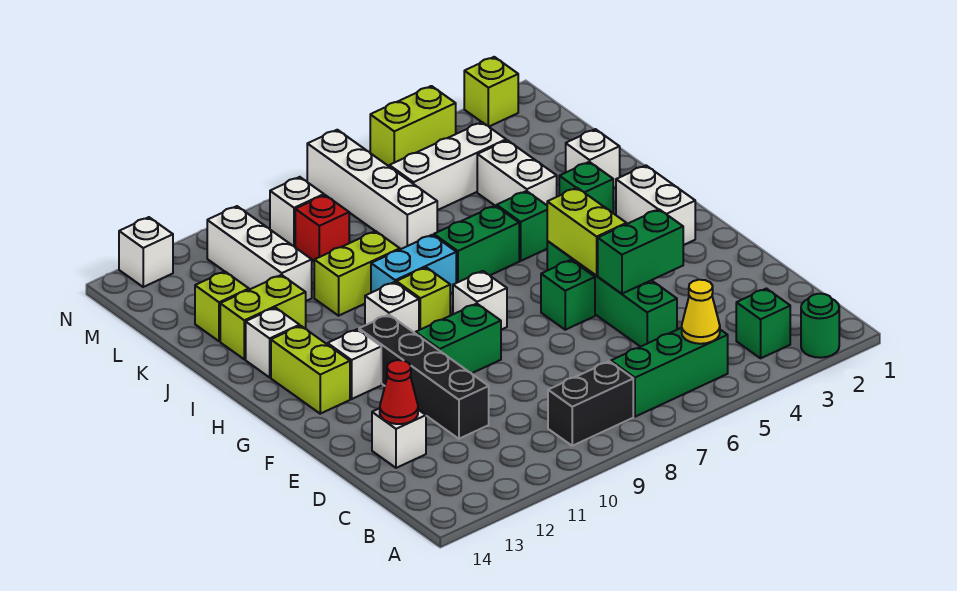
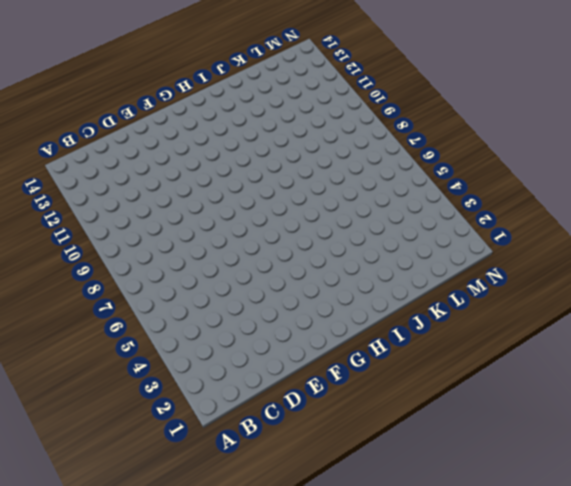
none -> green round brick A2 level 1
none -> green brick B3 level 1
none -> green brick B5:B7 level 1
none -> black brick B8:B9 level 1

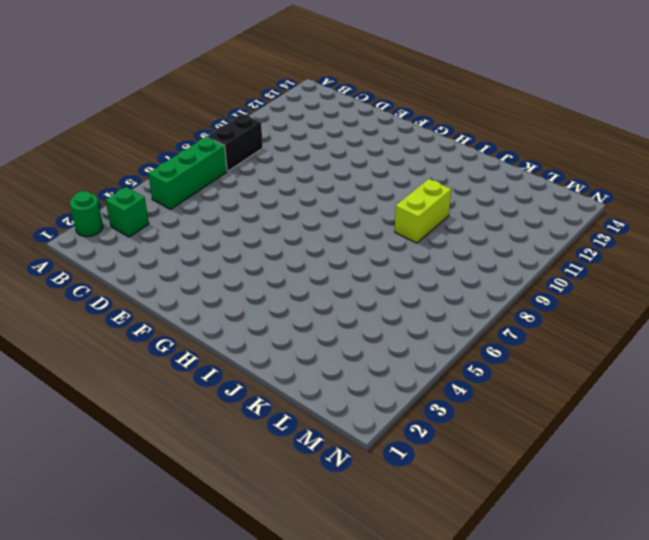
none -> green brick D5:G5 level 1
none -> black brick D11:G11 level 1
none -> white brick D13 level 1
none -> green brick F6 level 1

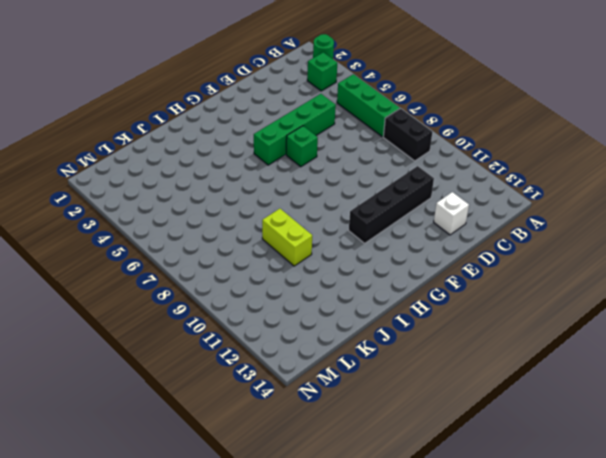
none -> green brick F9:F10 level 1
none -> white brick G2:H2 level 1
none -> white brick G8 level 1
none -> white brick G12 level 1

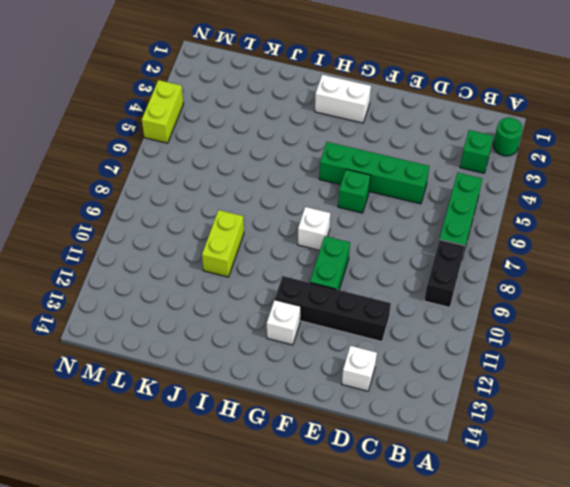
none -> lime brick G13:H13 level 1
none -> lime brick H9 level 1
none -> white brick H10 level 1
none -> green brick I3 level 1

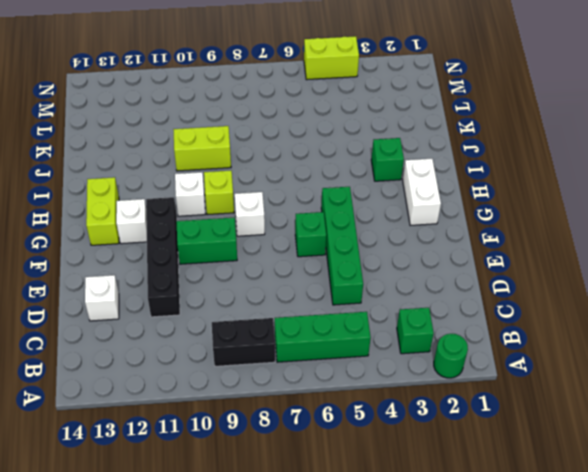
none -> green brick I5 level 1
none -> green brick I6:I7 level 1
none -> cyan brick I8:I9 level 1
none -> white brick I13 level 1

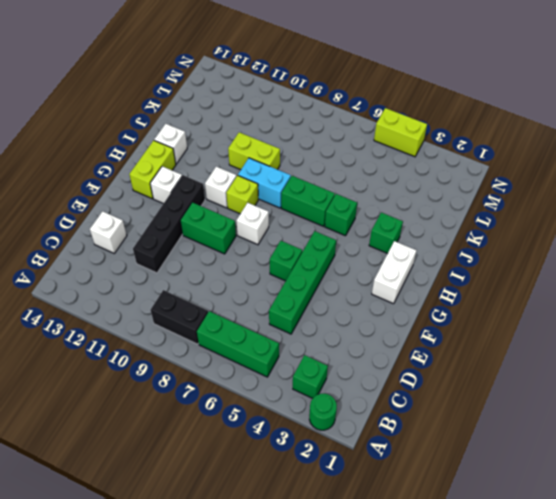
none -> white brick J2 level 1
none -> white brick J4:K4 level 1
none -> lime brick J12:J13 level 1
none -> white brick K7:N7 level 1

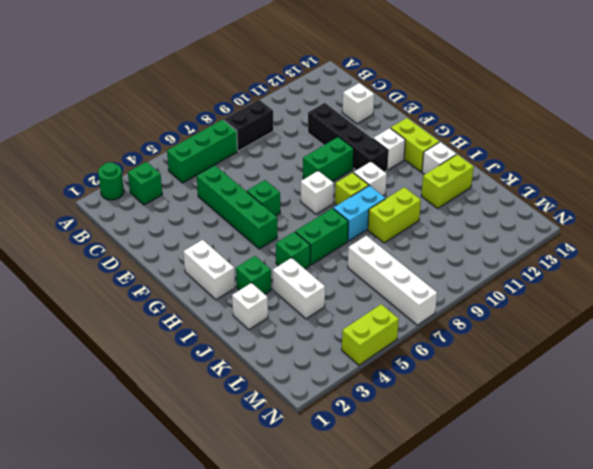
none -> white brick K11:M11 level 1
none -> lime brick K13 level 1
none -> white brick L4:L6 level 1
none -> red brick L9 level 1

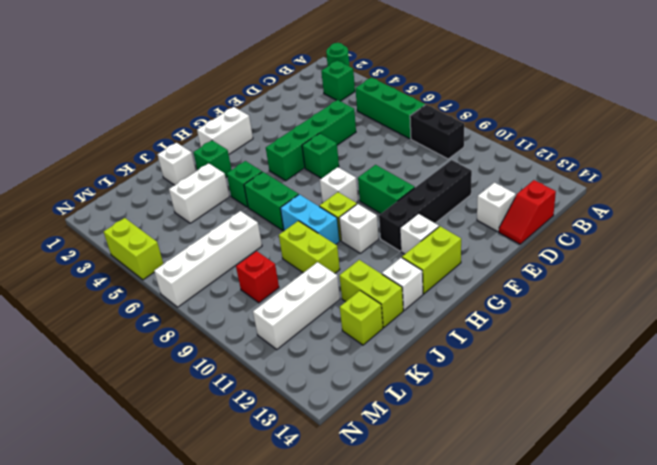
red slope C14:D14 level 1 top C -> none
none -> white brick L4:L6 level 1
none -> white brick M9 level 1
none -> lime brick N2 level 1
none -> white brick N13 level 1

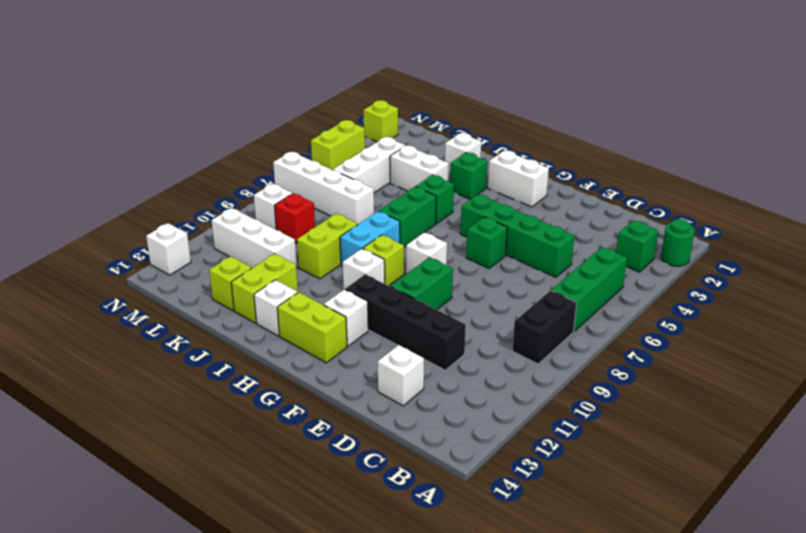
none -> yellow cone B5 level 2
none -> red cone D13 level 2
none -> green brick E4:E5 level 2
none -> lime brick F5:G5 level 2

